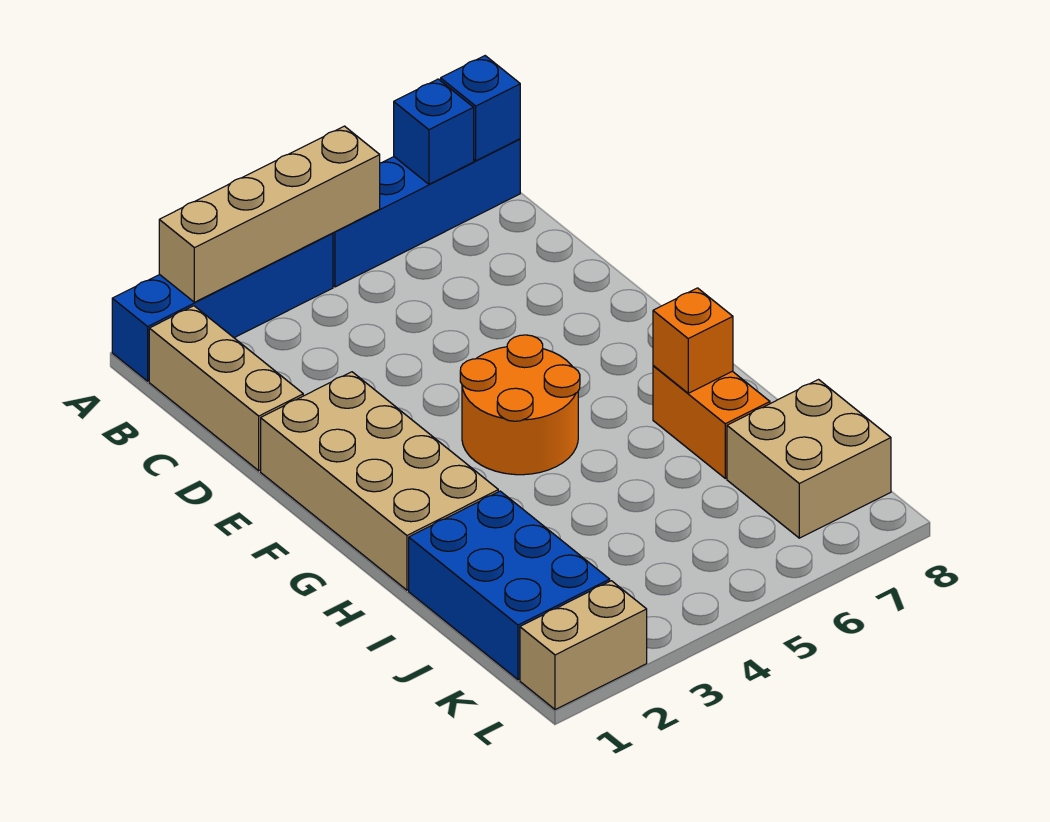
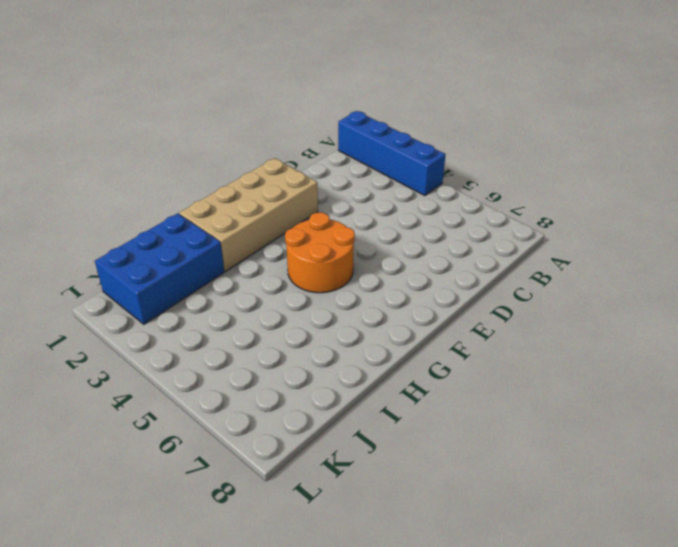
none -> blue brick A5:A8 level 1
none -> tan brick B1:D1 level 1
none -> orange brick H7:I7 level 1

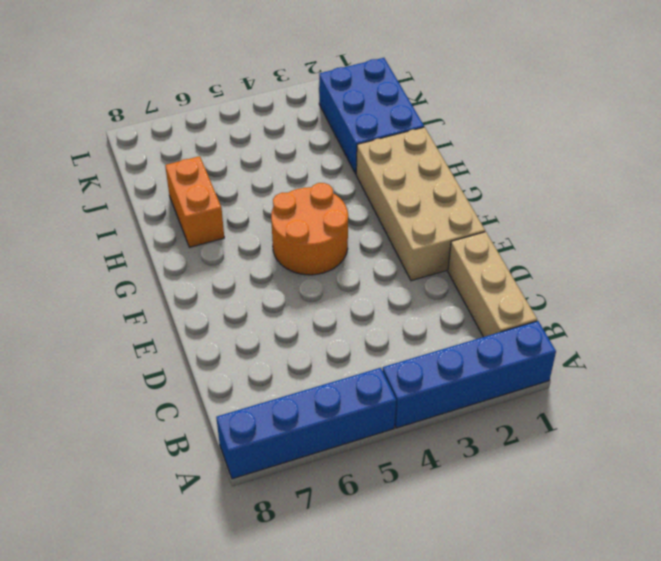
none -> tan brick J7:K8 level 1
none -> tan brick L1:L2 level 1
none -> tan brick A2:A5 level 2

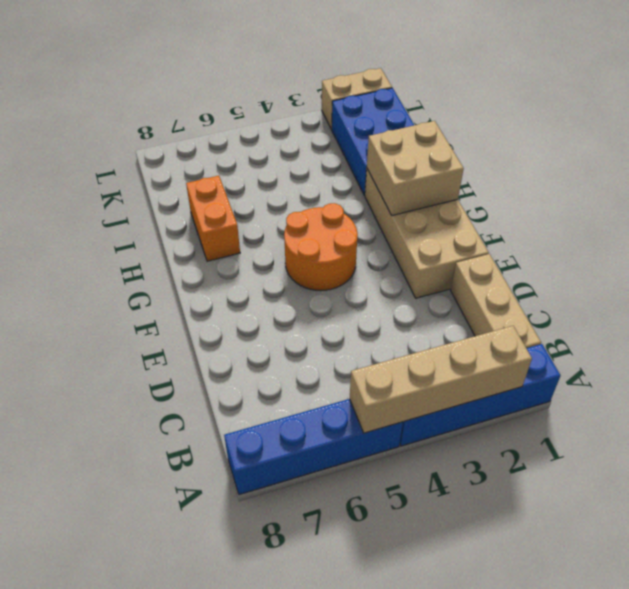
tan brick G1:H2 level 2 -> tan brick J7:K8 level 1
none -> blue brick A7 level 2
none -> blue brick A8 level 2
none -> orange brick H7 level 2

